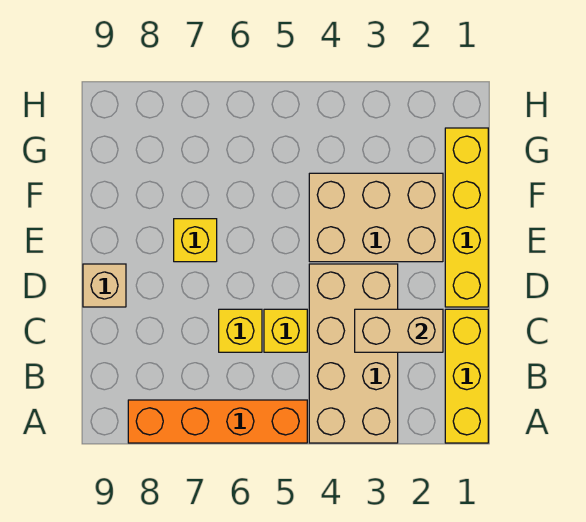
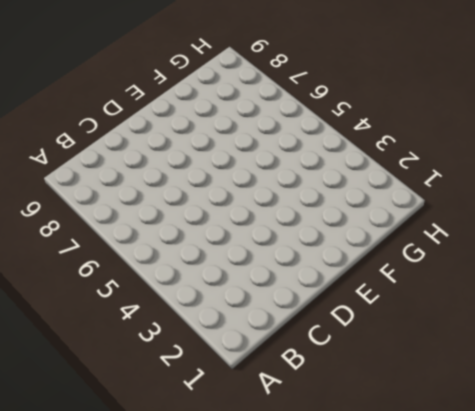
none -> yellow brick A1:C1 level 1
none -> tan brick A3:D4 level 1

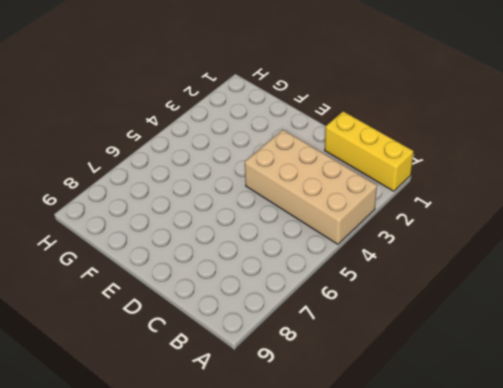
none -> orange brick A5:A8 level 1
none -> yellow brick C5 level 1

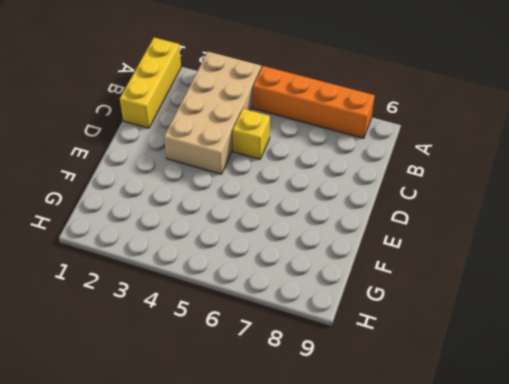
none -> yellow brick C6 level 1
none -> yellow brick D1:G1 level 1

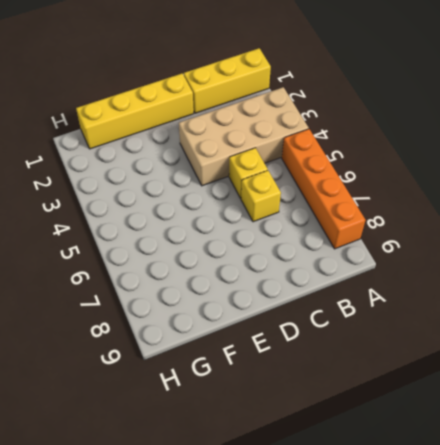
none -> tan brick D9 level 1
none -> tan brick E2:F4 level 1

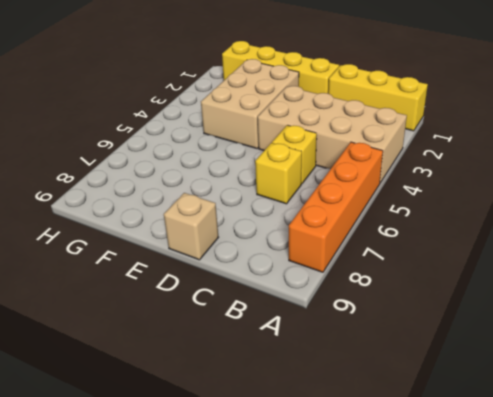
none -> yellow brick E7 level 1
none -> tan brick C2:C3 level 2

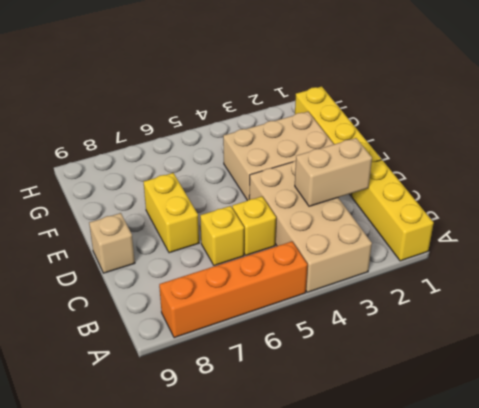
yellow brick D7:E7 level 1 -> yellow brick E7 level 1

